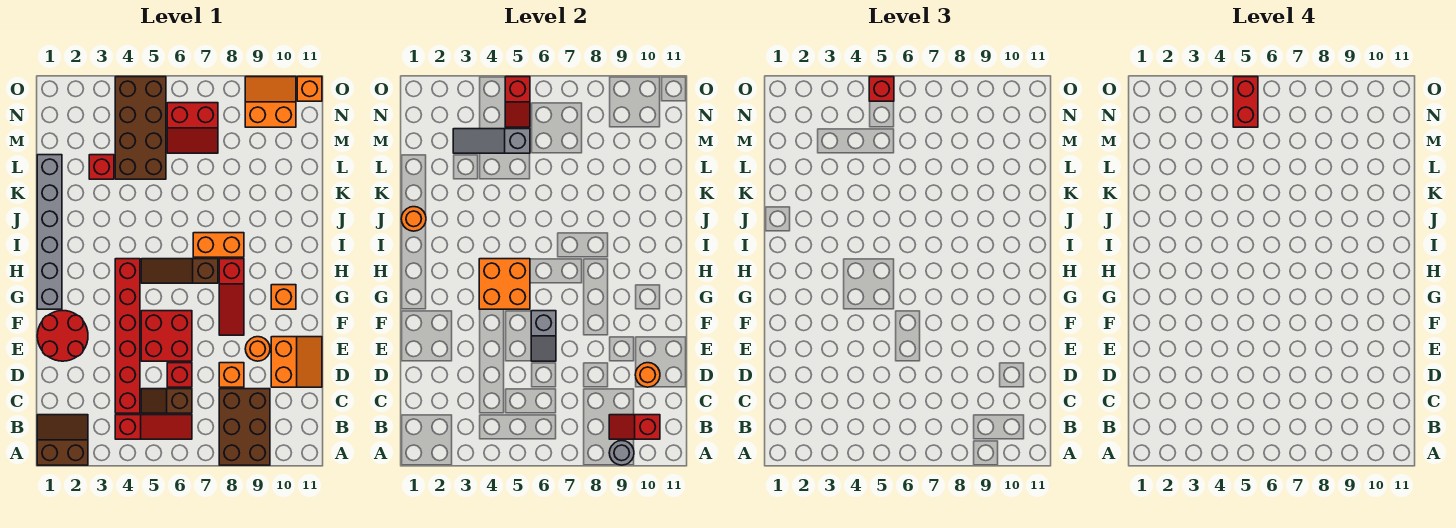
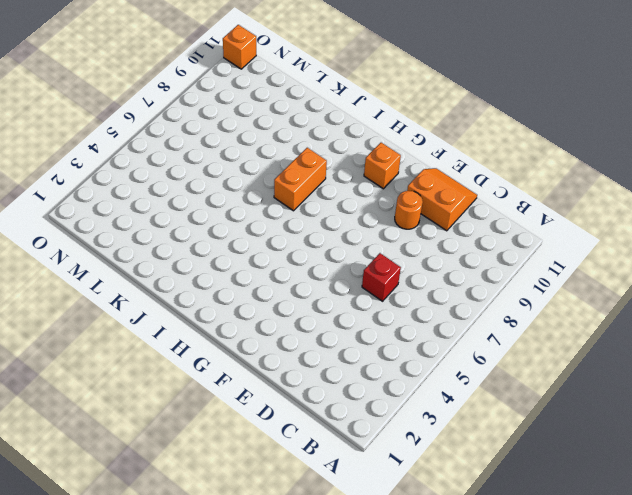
none -> brown slope A1:B2 level 1 top A
none -> brown brick A8:C9 level 1
none -> red slope B4:B6 level 1 top 4
none -> red brick C4:H4 level 1

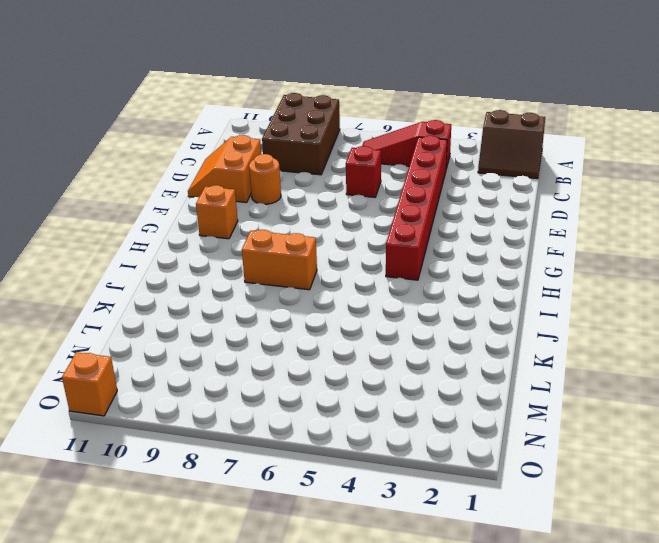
none -> brown slope C5:C6 level 1 top 6
none -> orange brick D8 level 1
none -> red round brick E1:F2 level 1
none -> red brick E5:F6 level 1

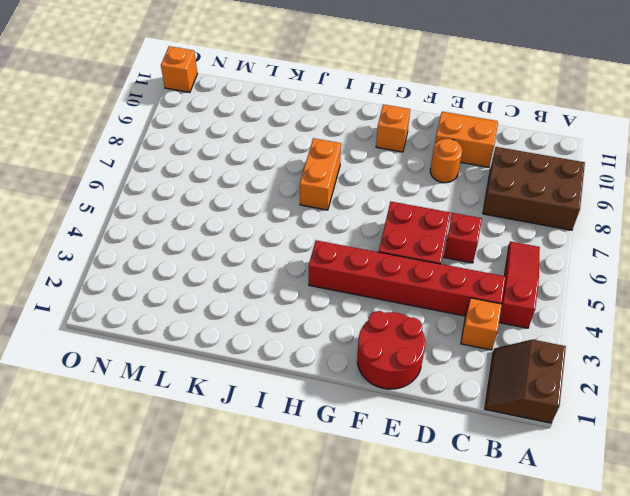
orange brick C3 level 1 -> orange brick D8 level 1
none -> brown slope C5:C6 level 1 top 6
none -> red slope F8:H8 level 1 top H
none -> grey brick G1:L1 level 1
none -> brown slope H5:H7 level 1 top 7

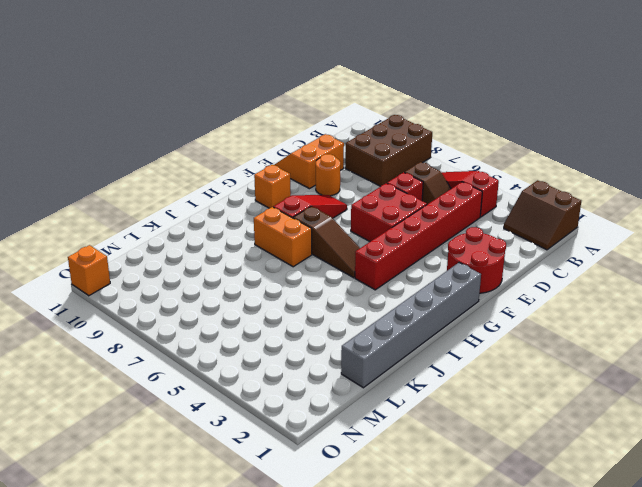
none -> orange brick D8 level 1
none -> red brick L3 level 1
none -> brown brick L4:O5 level 1
none -> red slope M6:N7 level 1 top N

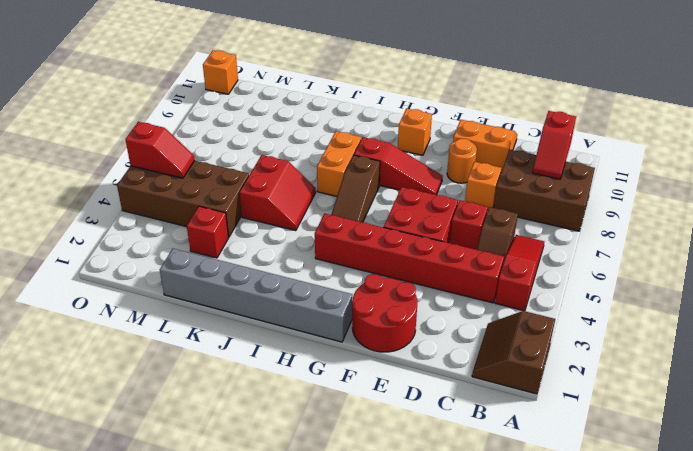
red slope J5:K6 level 1 top K -> red slope M6:N7 level 1 top N
none -> orange slope N9:O10 level 1 top N
none -> grey round brick A9 level 2
none -> orange round brick D10 level 2
none -> grey slope E6:F6 level 2 top F

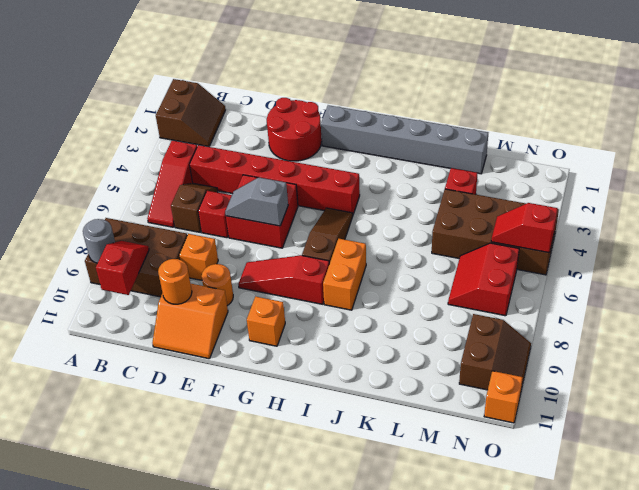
brown slope N9:O10 level 1 top N -> orange slope N9:O10 level 1 top N
none -> orange brick G4:H5 level 2
none -> orange round brick J1 level 2
none -> grey slope M3:M5 level 2 top 5
none -> red brick O5 level 3

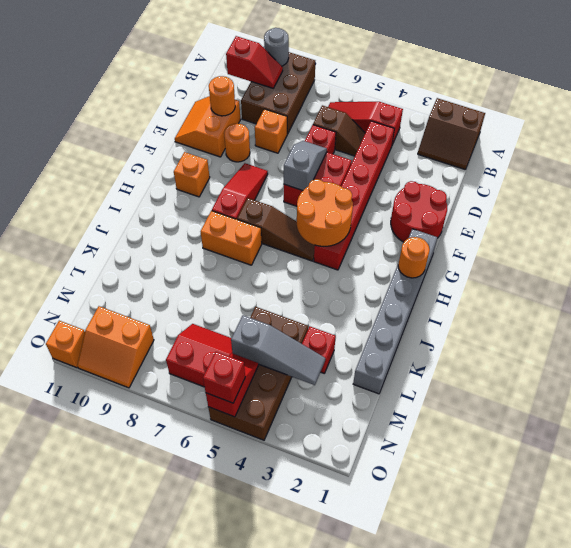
orange round brick G4:H5 level 2 -> orange brick G4:H5 level 2
orange round brick H1 level 2 -> orange round brick J1 level 2
none -> red brick N5:O5 level 4

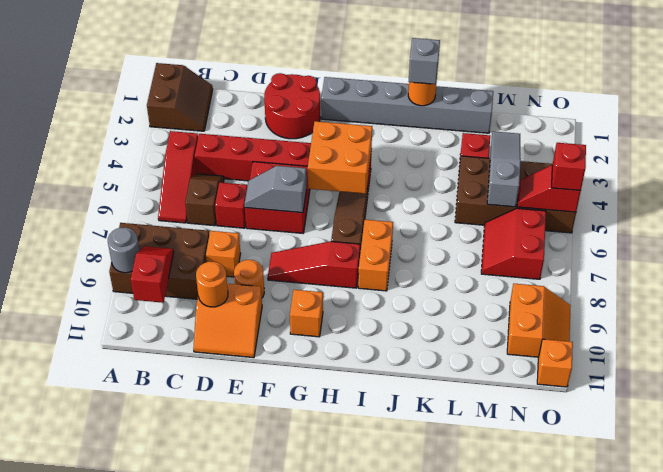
grey brick J1 level 3 -> none
none -> red brick N5:O5 level 4

